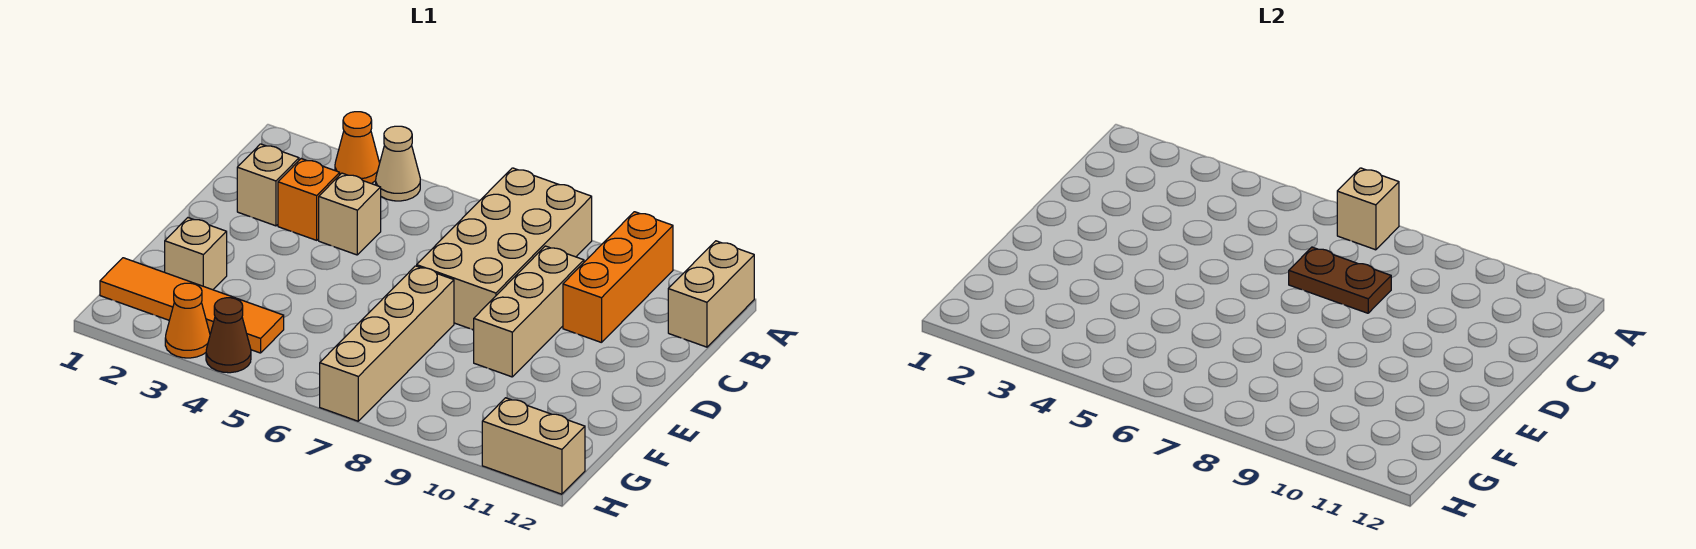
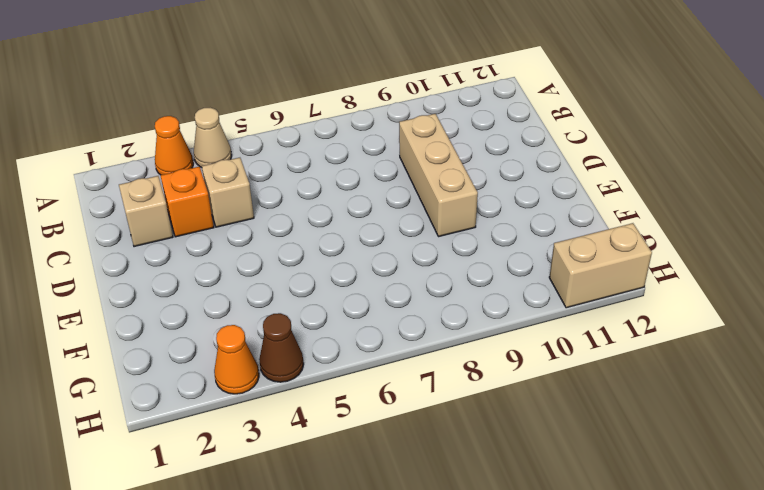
none -> tan brick A7:D8 level 1
none -> orange brick A10:C10 level 1
none -> tan brick A12:B12 level 1

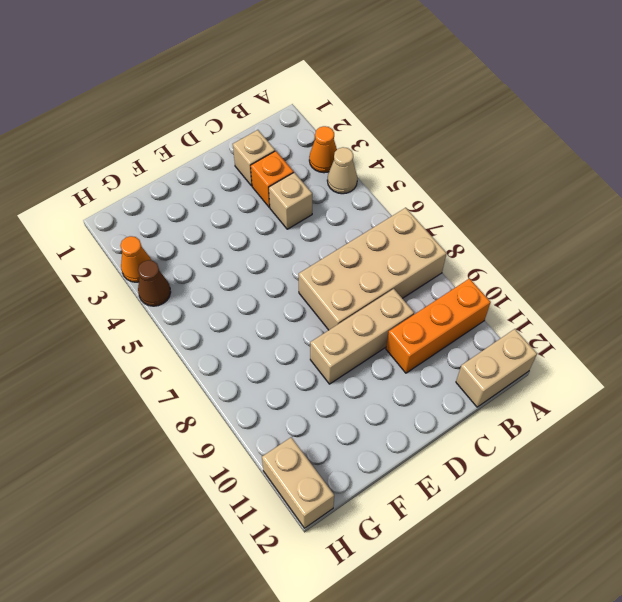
none -> tan brick E7:H7 level 1
none -> tan brick F2 level 1
none -> orange tile G1:G4 level 1

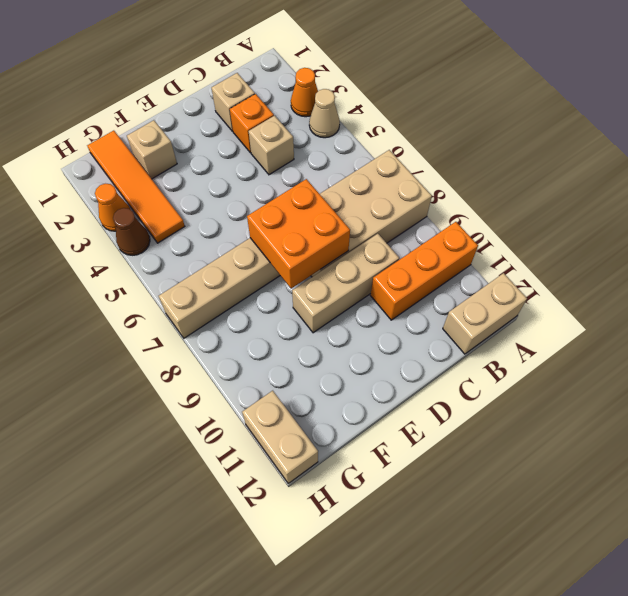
orange brick D7:E8 level 2 -> none
none -> tan brick A7 level 2
none -> brown plate C7:C8 level 2

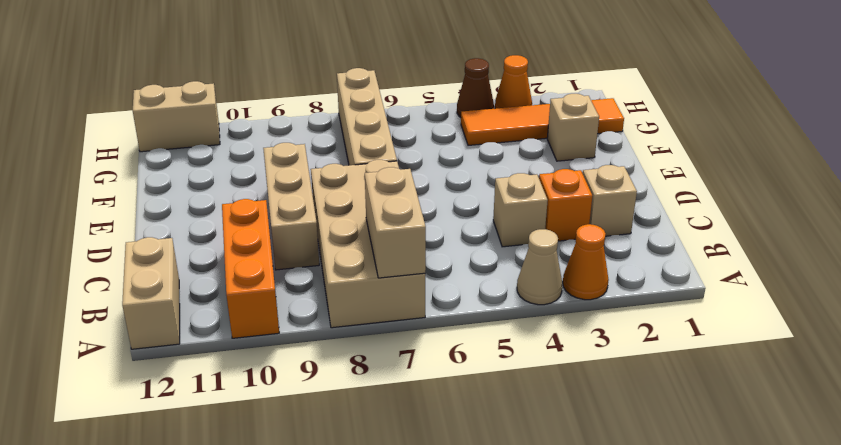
tan brick A7:B7 level 2 -> tan brick A7 level 2
none -> brown plate C7:C8 level 2

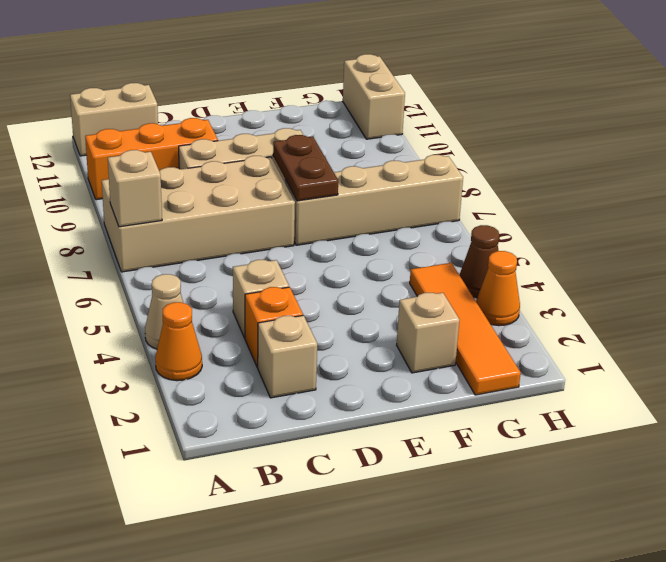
brown plate E7:E8 level 2 -> brown plate C7:C8 level 2

